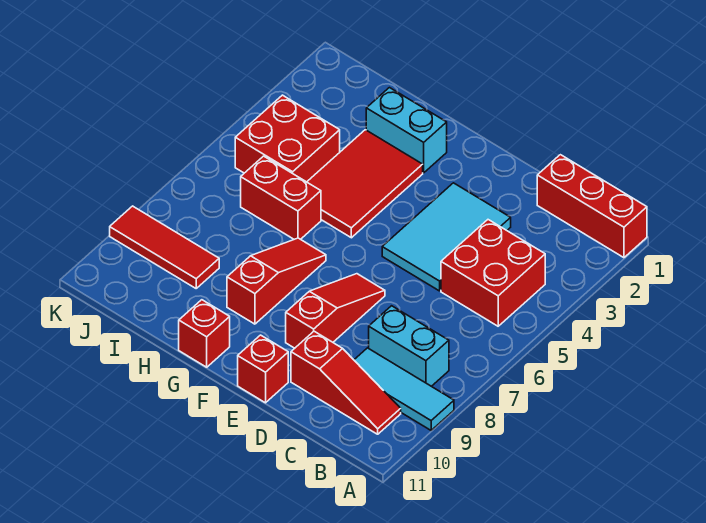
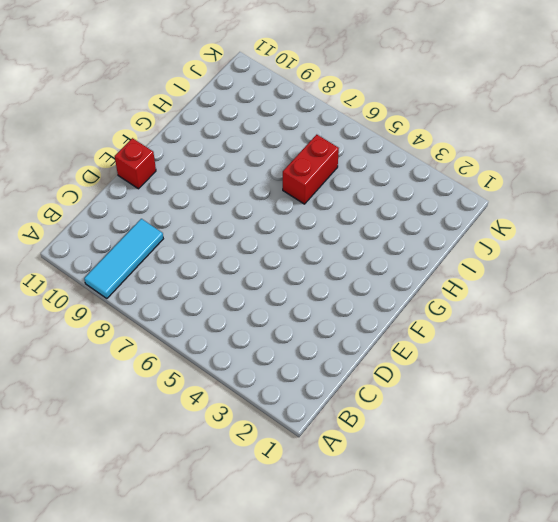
none -> red brick A1:C1 level 1
none -> red brick B4:C5 level 1
none -> cyan brick B8:C8 level 1

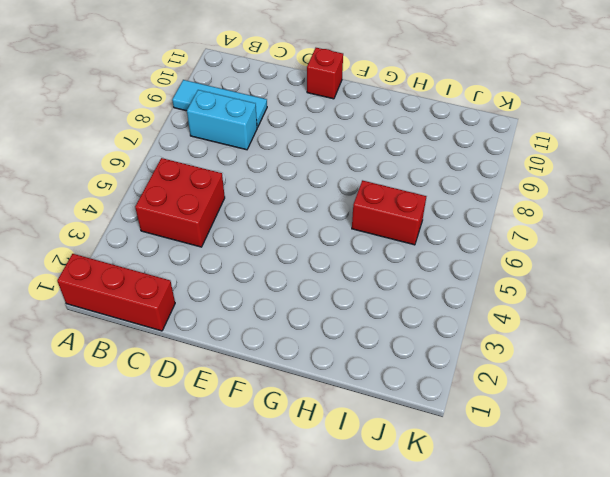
none -> red slope B10:D10 level 1 top D
none -> cyan tile D3:E5 level 1
none -> red slope E7:E9 level 1 top 9

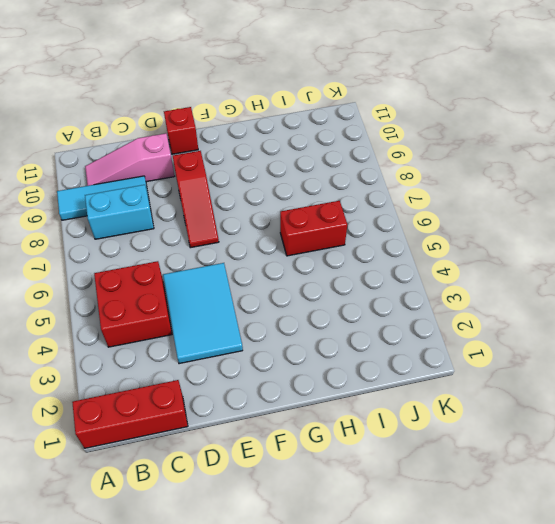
pink slope B10:D10 level 1 top D -> red slope B10:D10 level 1 top D
none -> cyan brick G2:H2 level 1
none -> red tile G3:H5 level 1
none -> red slope G7:G9 level 1 top 9

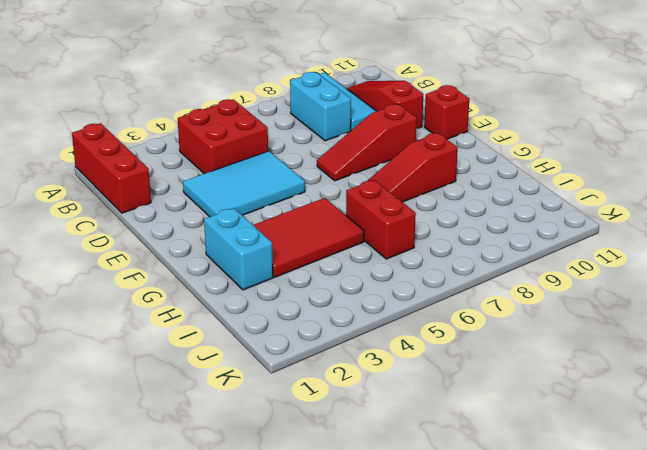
none -> red brick G11 level 1
none -> red brick I4:J5 level 1
none -> red tile I9:K9 level 1

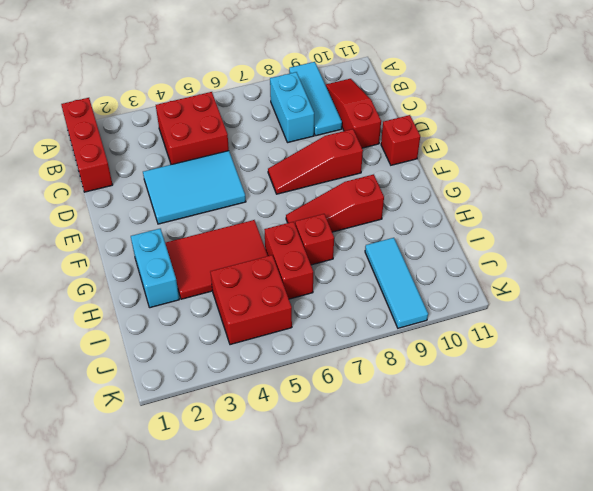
red brick H7 level 1 -> red brick G11 level 1
cyan tile I9:K9 level 1 -> red tile I9:K9 level 1

